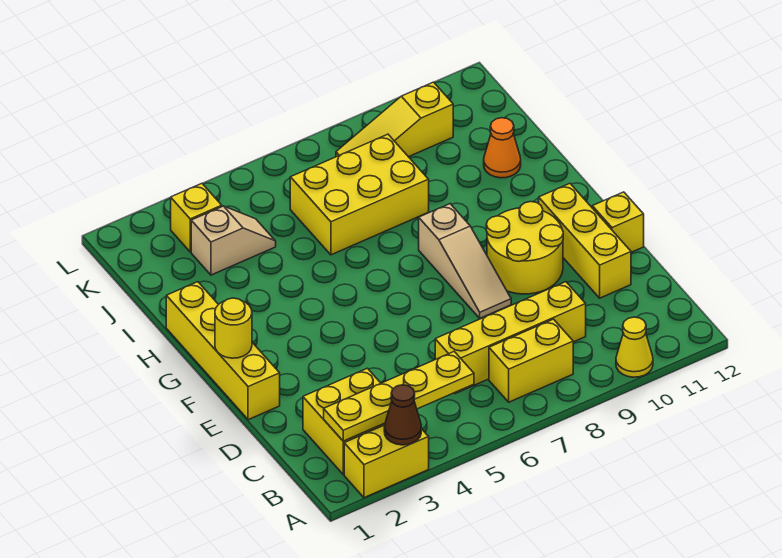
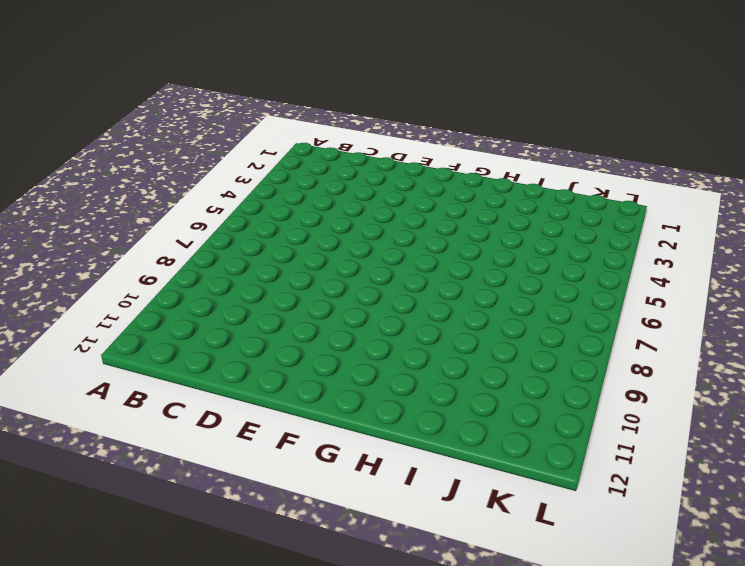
none -> yellow brick A2:A3 level 1
none -> yellow cone A10 level 1
none -> yellow brick B2:C3 level 1

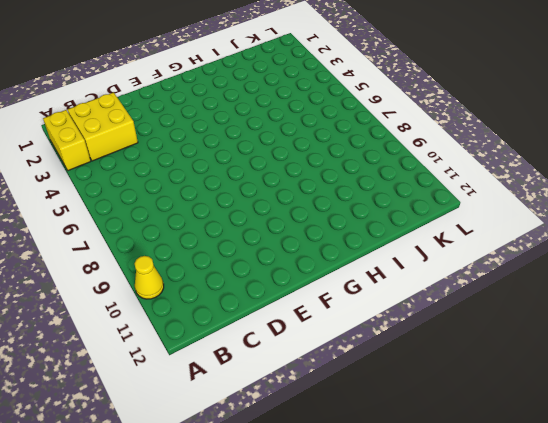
none -> yellow brick B7:B8 level 1
none -> yellow brick C6:C9 level 1
none -> yellow brick D11:F11 level 1

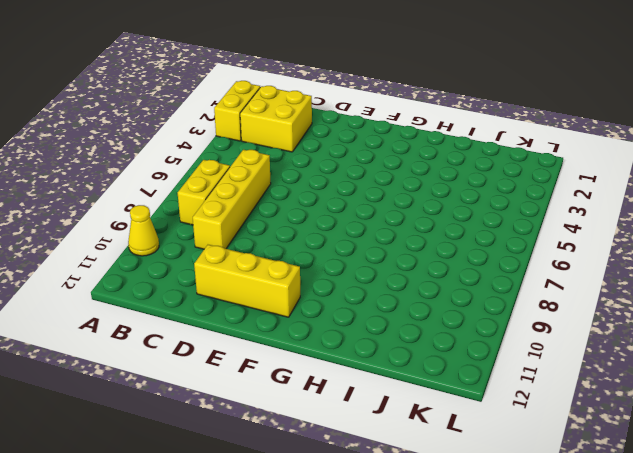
none -> yellow brick E1:H1 level 1
none -> tan slope E8:G8 level 1 top G
none -> yellow round brick E9:F10 level 1

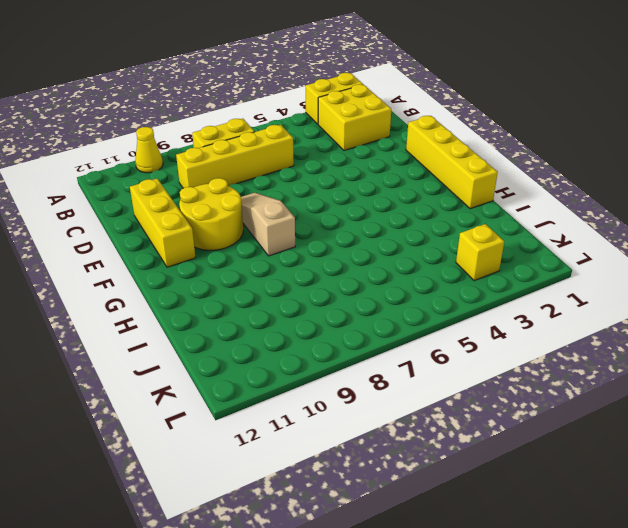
none -> yellow brick E12 level 1
none -> yellow brick I6:J8 level 1
none -> orange cone I11 level 1

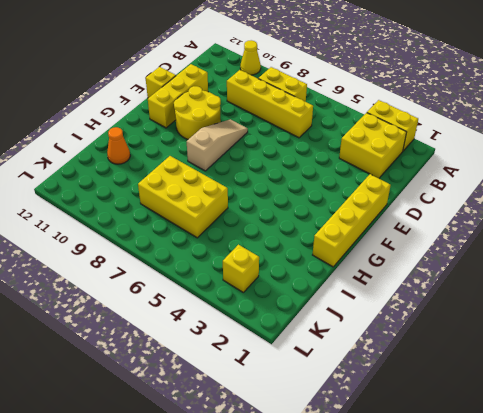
none -> tan slope J3:J4 level 1 top 3
none -> yellow slope K8:K10 level 1 top 10
none -> brown cone A3 level 2

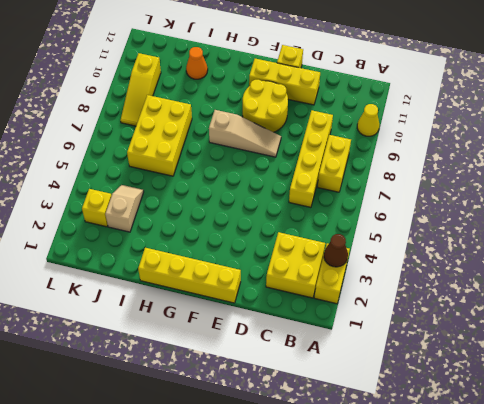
none -> yellow plate B2:B5 level 2
none -> yellow round brick F1 level 2

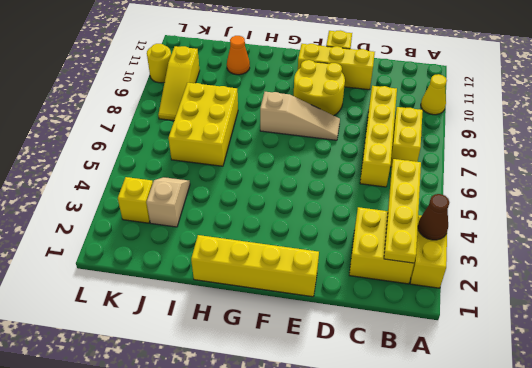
yellow round brick L10 level 1 -> yellow round brick F1 level 2

